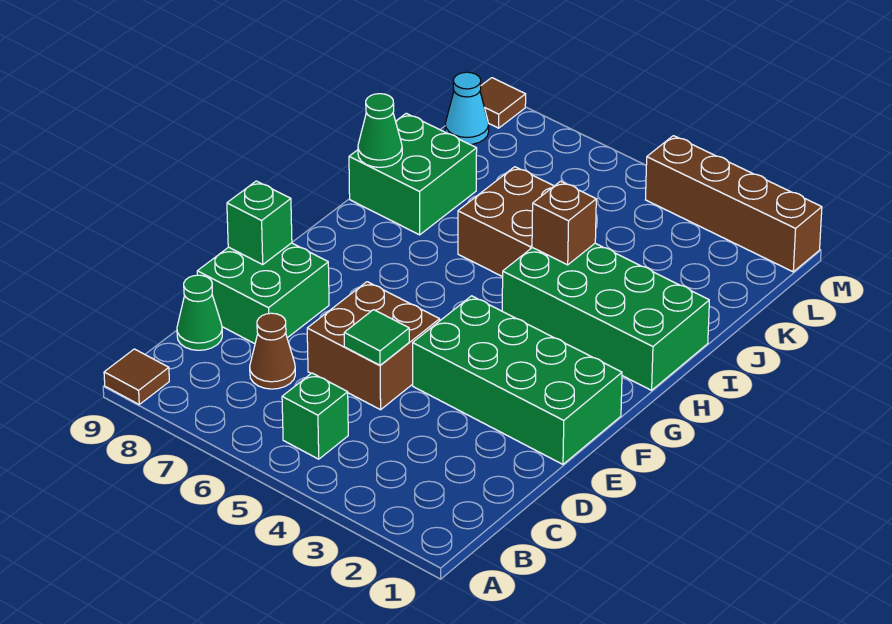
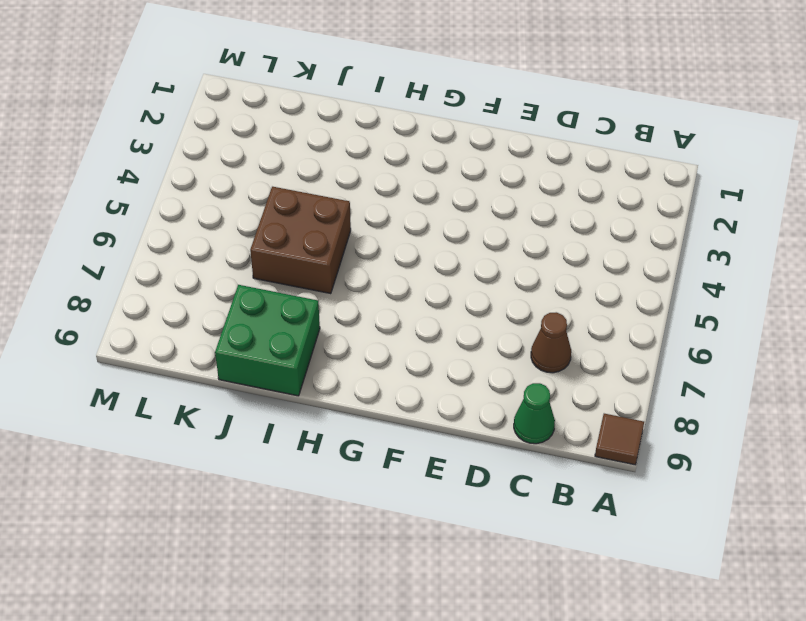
none -> green brick B5 level 1
none -> brown brick D5:E6 level 1
none -> green brick D8:E9 level 1

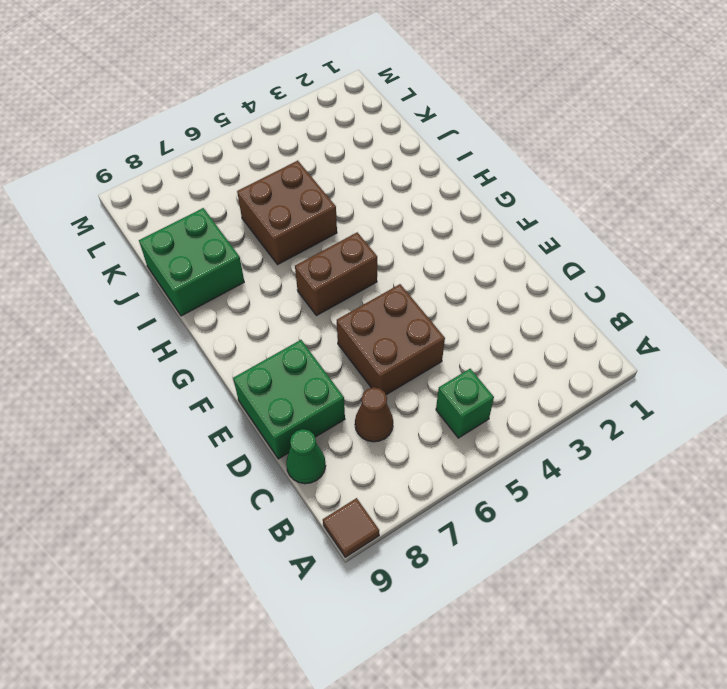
brown brick G5:G6 level 1 -> none
none -> green brick E1:F4 level 1
none -> green brick H1:I4 level 1
none -> cyan cone L9 level 1

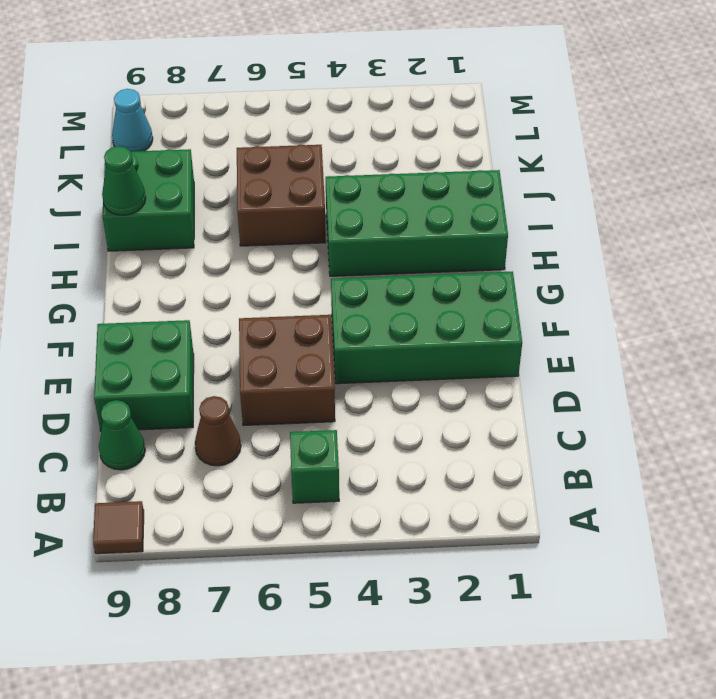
none -> brown brick M1:M4 level 1
none -> brown tile M9 level 1
none -> green tile D5 level 2

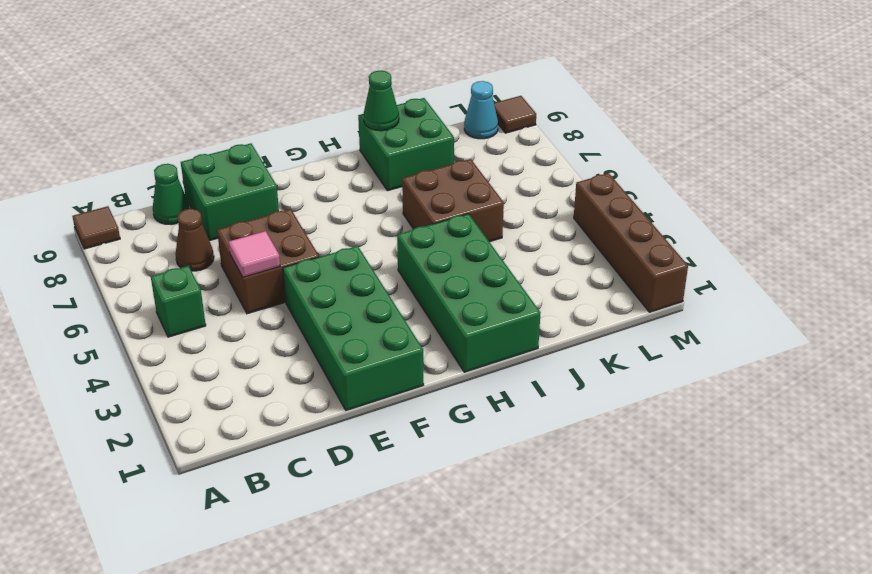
pink tile D5 level 2 -> green tile D5 level 2
none -> green brick E9 level 2
none -> brown brick I4 level 2

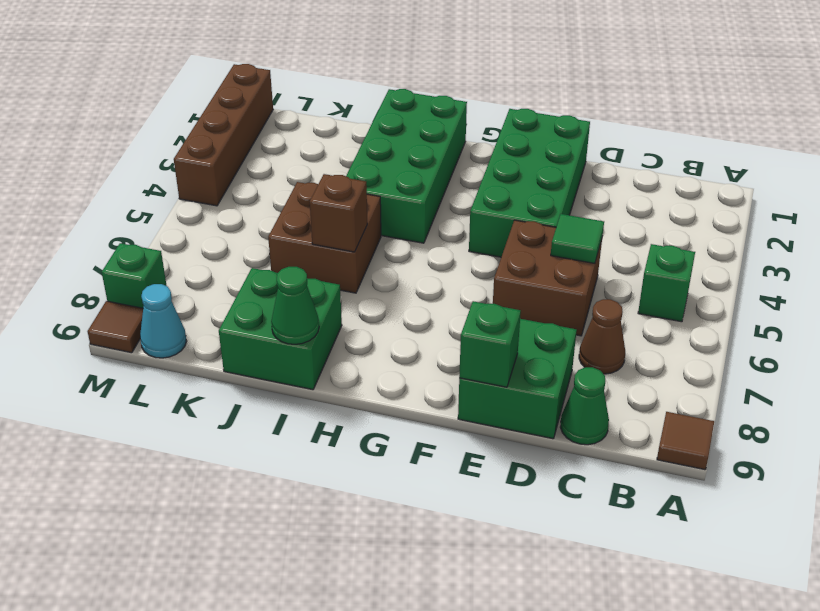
brown brick I6 level 2 -> brown brick I4 level 2
green brick M8 level 1 -> none

